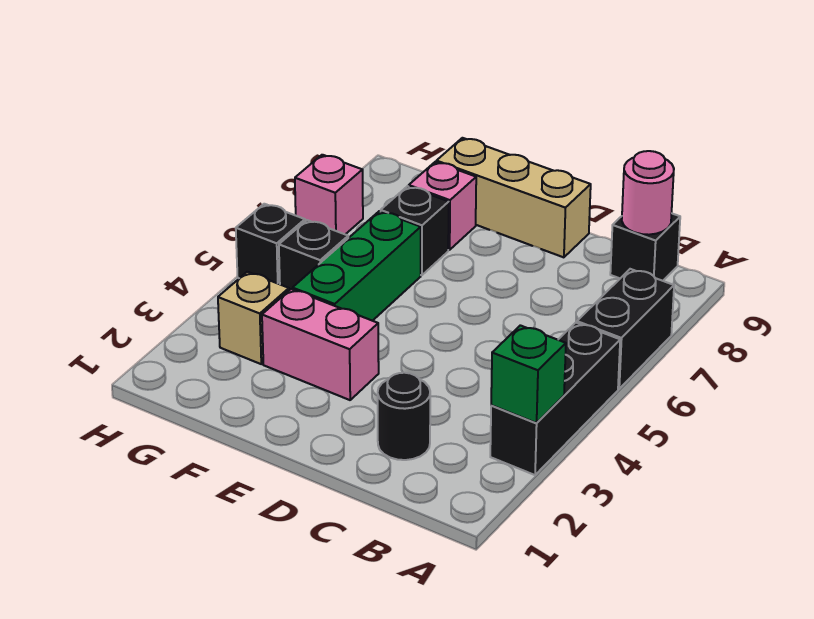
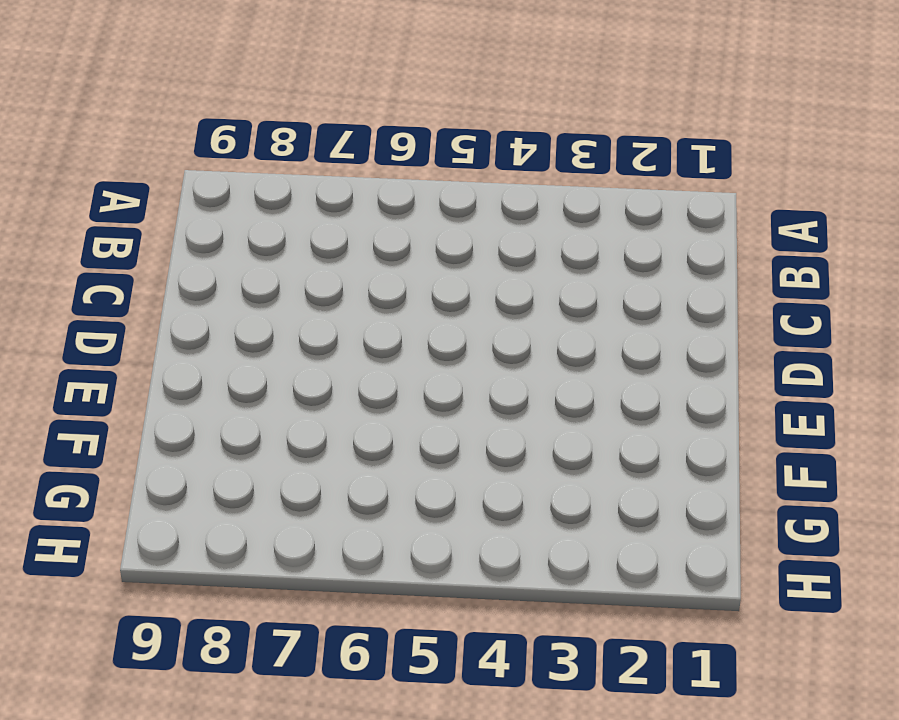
none -> black brick A3:A5 level 1
none -> black brick A6:A7 level 1
none -> black brick B9 level 1

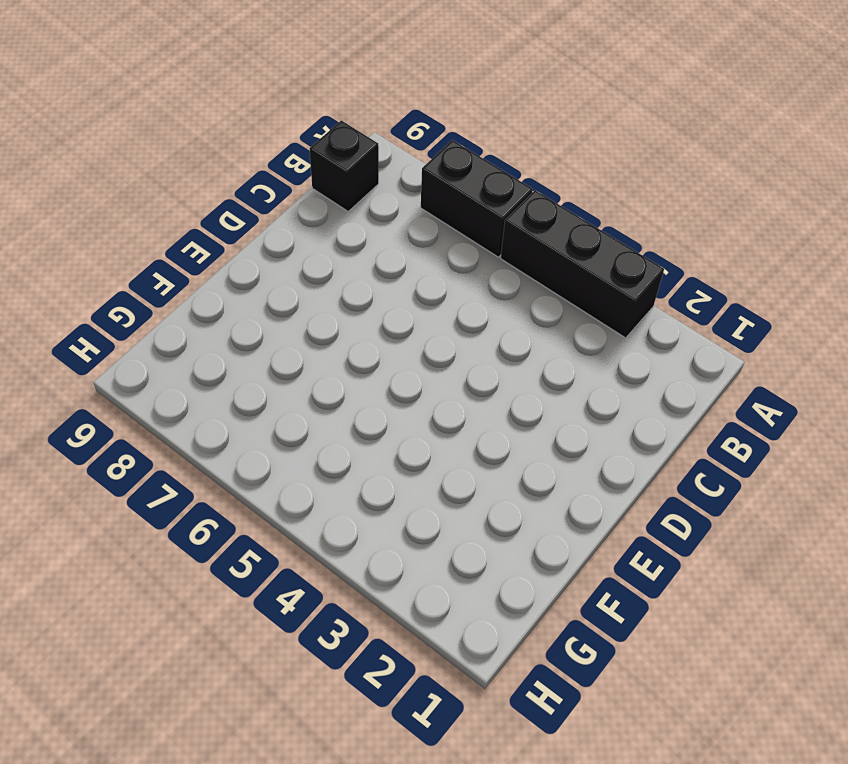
none -> black round brick C2 level 1
none -> tan brick D9:F9 level 1
none -> pink brick E3:F3 level 1

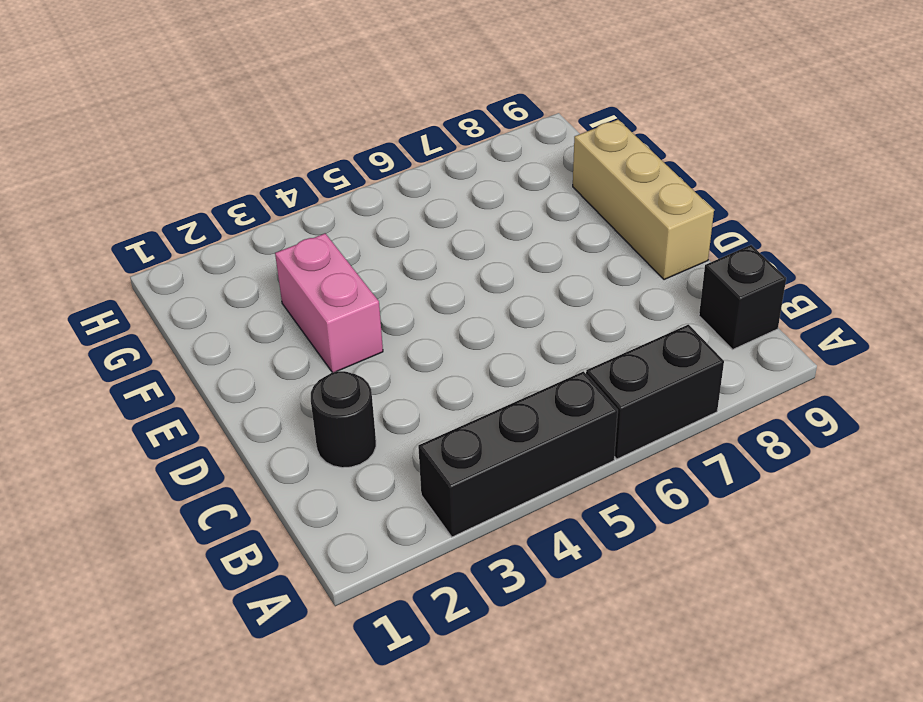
none -> green brick F4:F6 level 1
none -> black brick F7 level 1
none -> pink brick F8 level 1

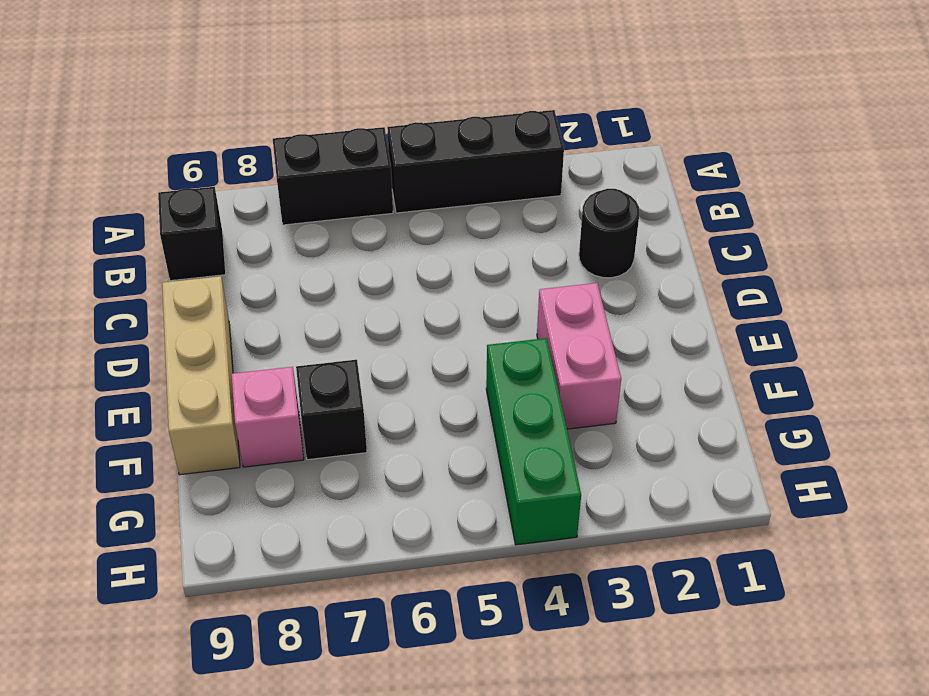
green brick F4:H4 level 1 -> green brick F4:F6 level 1
none -> tan brick G3 level 1
none -> black brick G5 level 1
none -> black brick H5 level 1

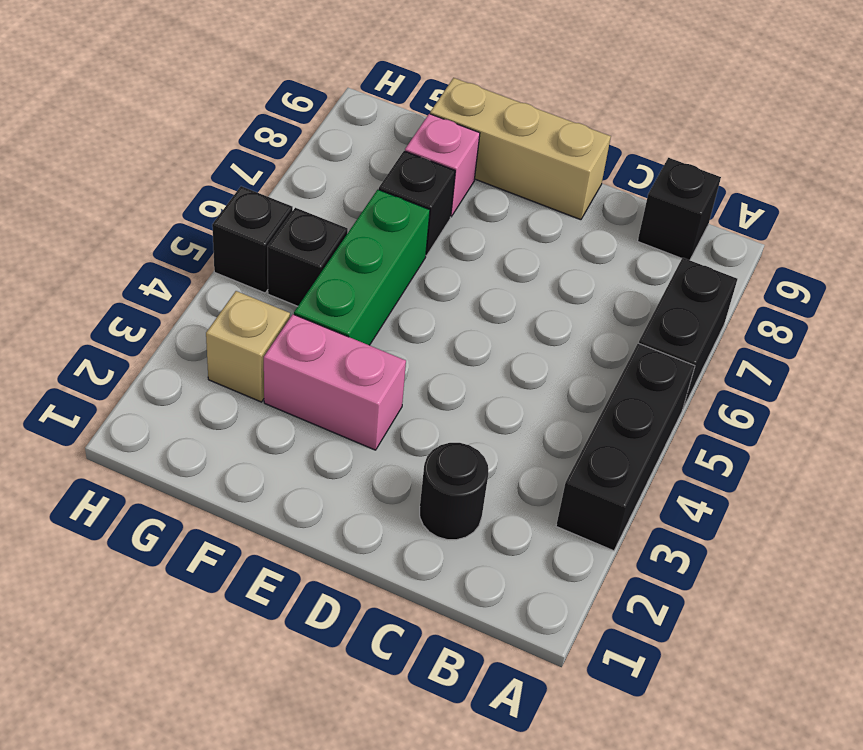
none -> pink brick H7 level 1
none -> green brick A3 level 2
none -> pink round brick B9 level 2

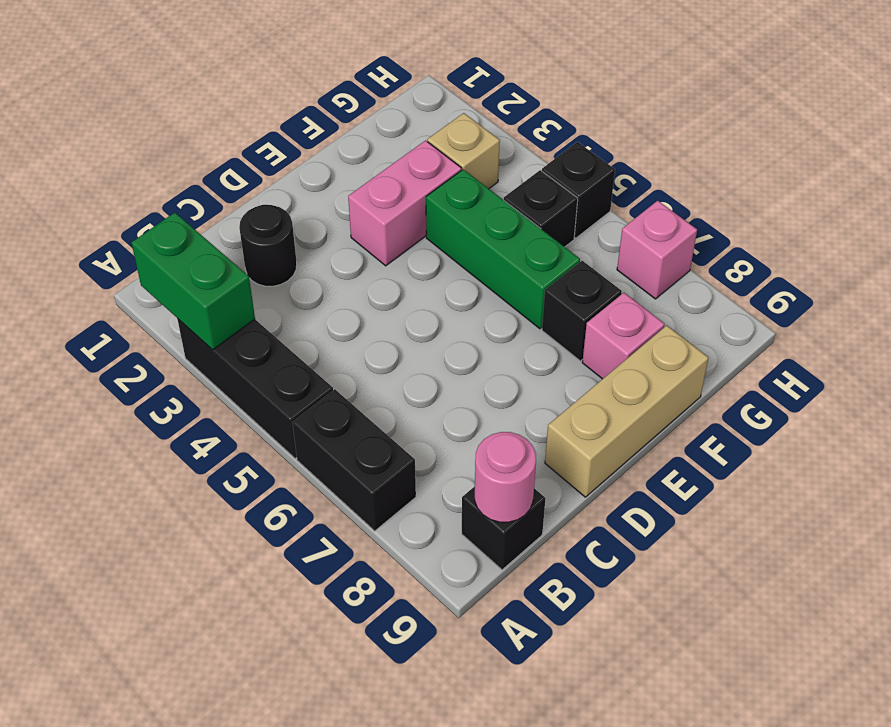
green brick A2:A3 level 2 -> green brick A3 level 2

